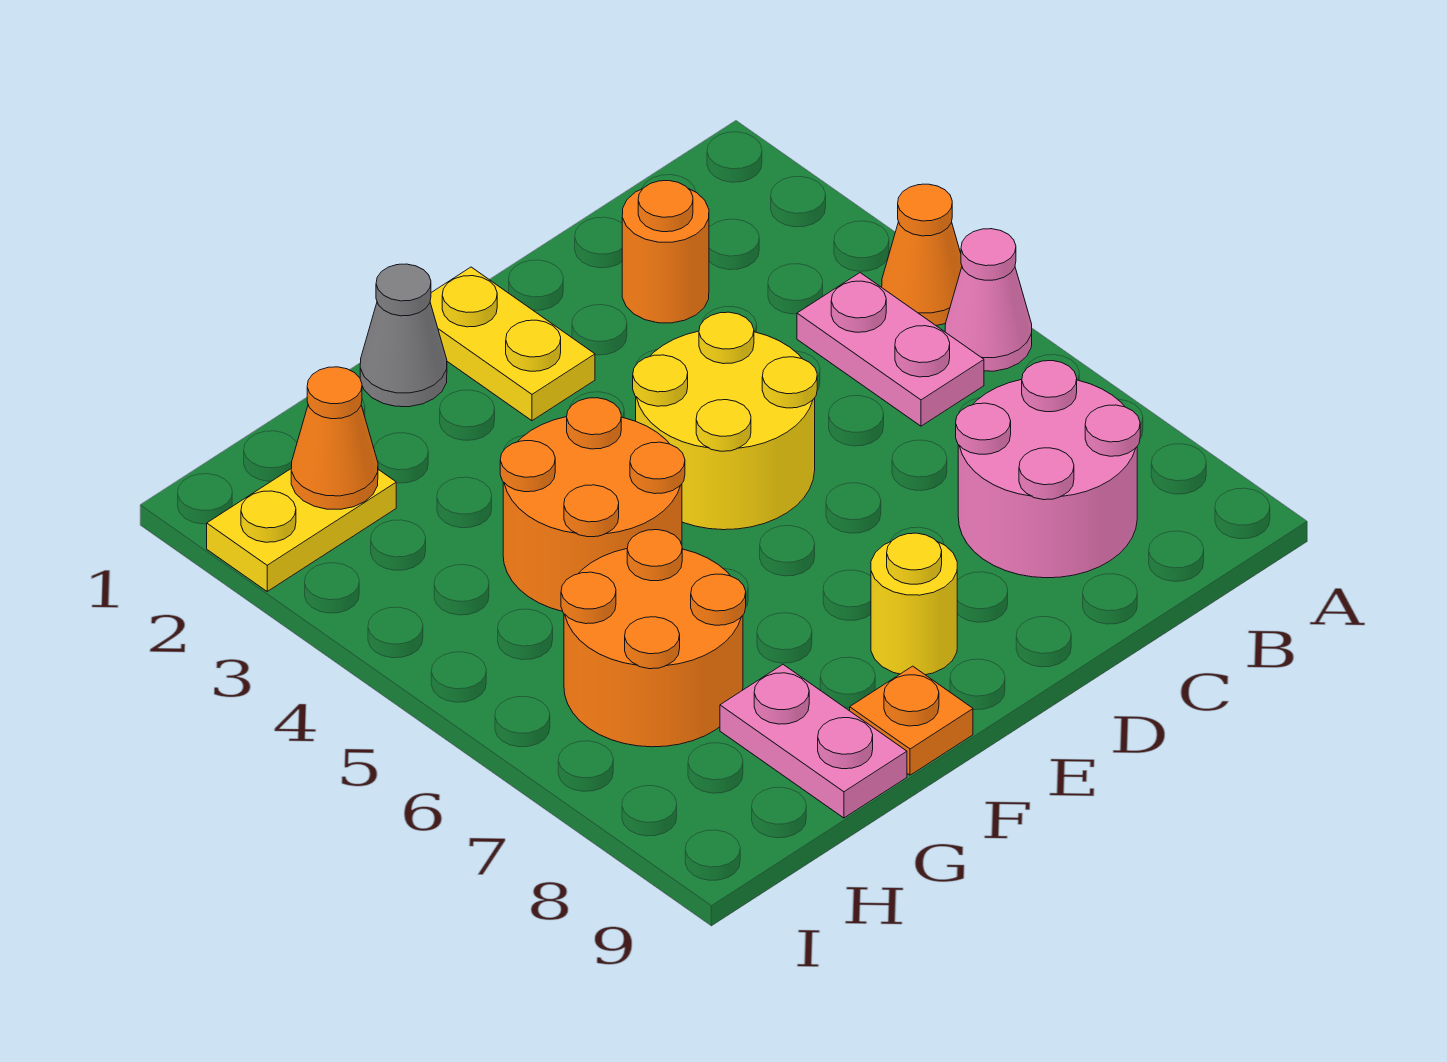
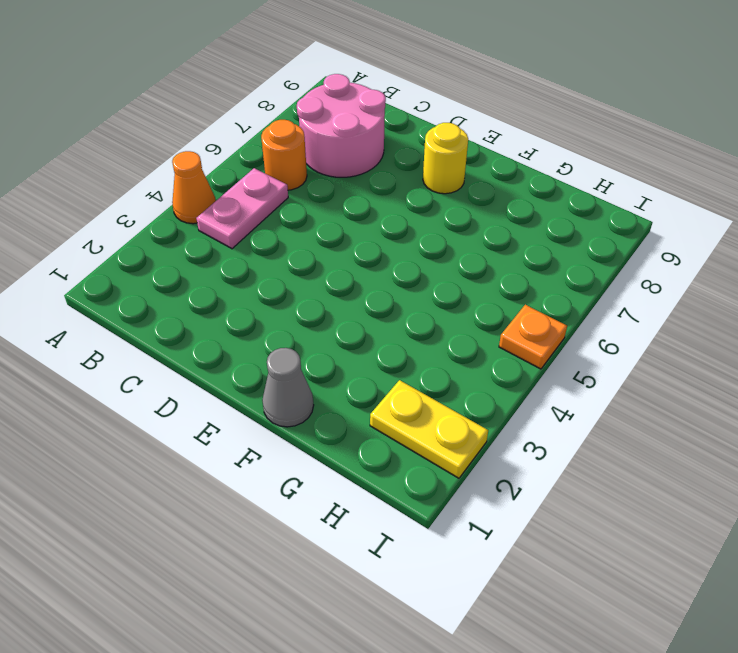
orange round brick B6 level 1 -> orange round brick C2 level 1
orange plate I5 level 1 -> orange plate F9 level 1
none -> pink cone A5 level 1
none -> yellow round brick D4:E5 level 1
none -> yellow plate E1:E2 level 1

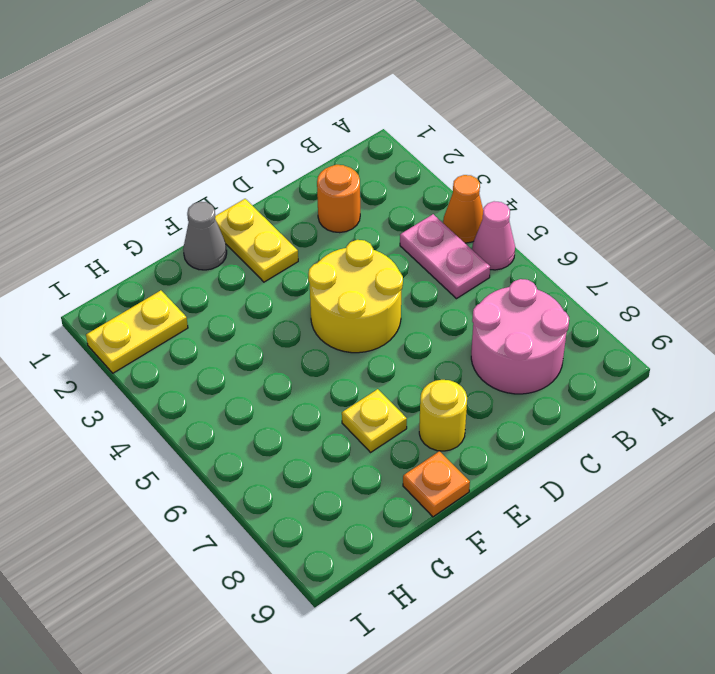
yellow plate F7 level 1 -> none
none -> orange round brick F4:G5 level 1
none -> orange round brick G6:H7 level 1
none -> pink plate G8:G9 level 1

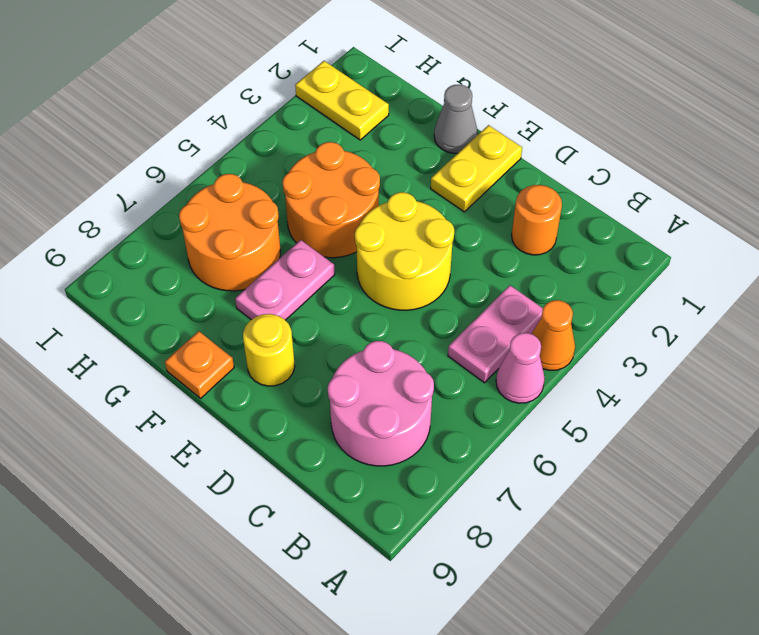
pink plate F6:F7 level 1 -> pink plate G8:G9 level 1
none -> orange cone H2 level 2

